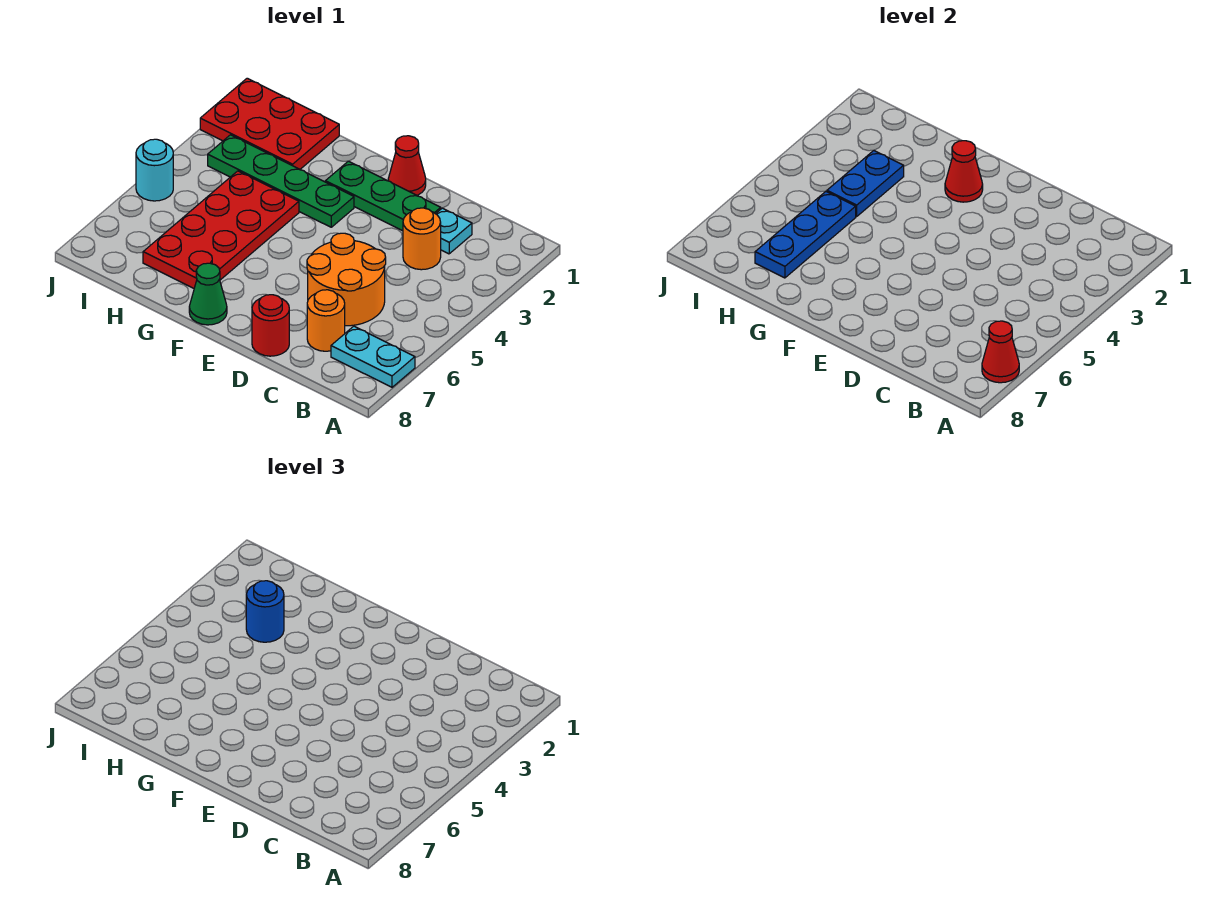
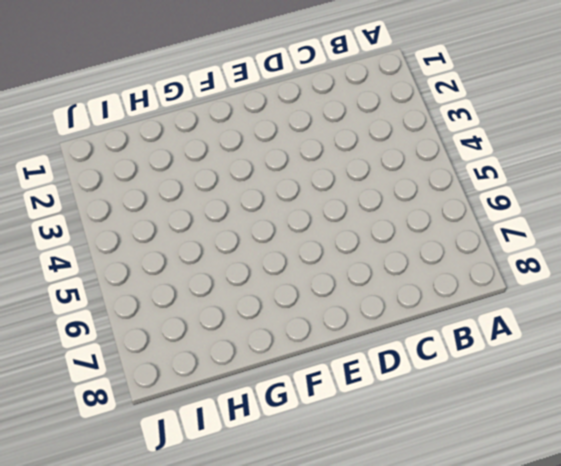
none -> cyan plate A7:B7 level 1
none -> cyan plate C2 level 1
none -> orange round brick C3 level 1

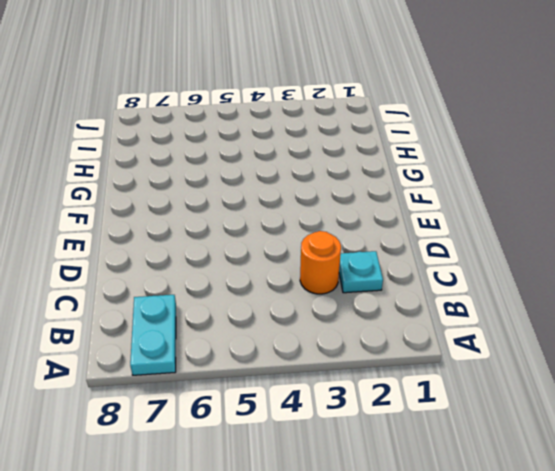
none -> orange round brick C5:D6 level 1
none -> orange round brick C7 level 1
none -> green plate D2:F2 level 1

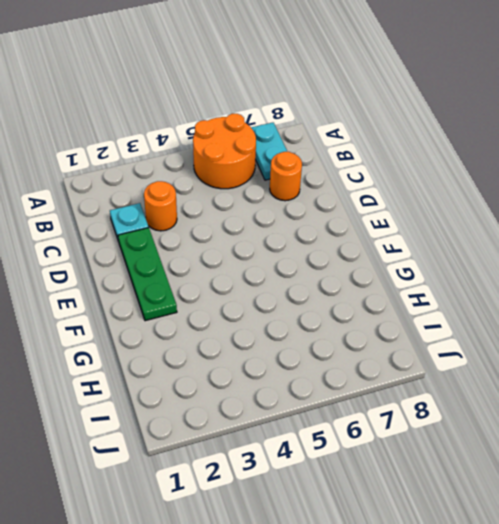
orange round brick A5:B6 level 1 -> orange round brick C5:D6 level 1
none -> red round brick D8 level 1
none -> red cone E1 level 1
none -> green plate F3:I3 level 1

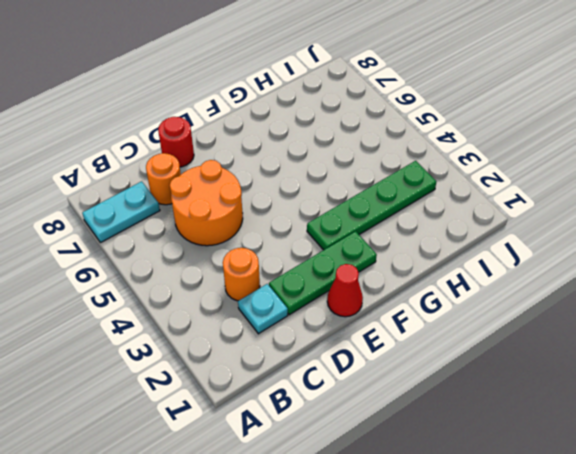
none -> green cone F8 level 1
none -> red plate G4:H7 level 1
none -> red plate H1:J2 level 1

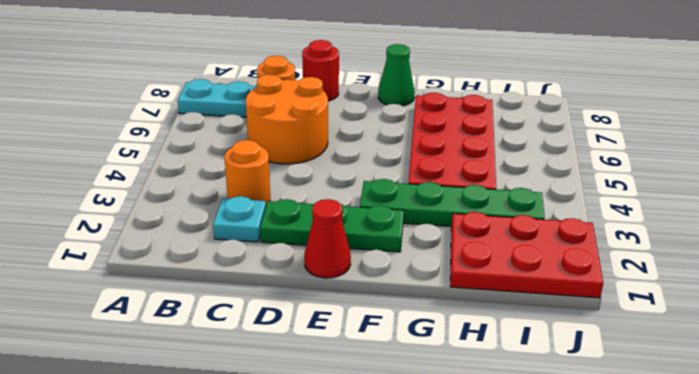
none -> cyan round brick J5 level 1
none -> red cone A7 level 2
none -> red cone F2 level 2

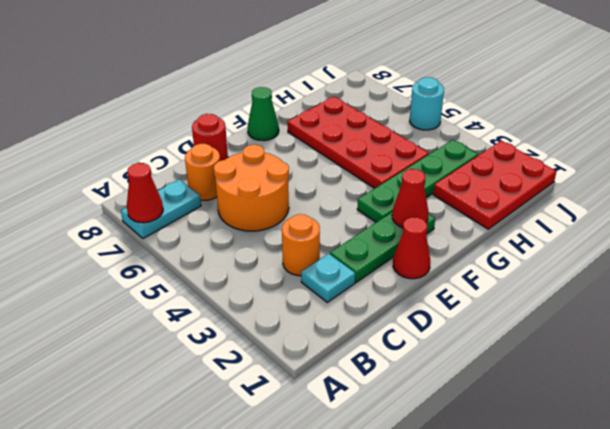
none -> blue plate H3:H4 level 2
none -> blue plate H5:H7 level 2
none -> blue round brick H3 level 3

